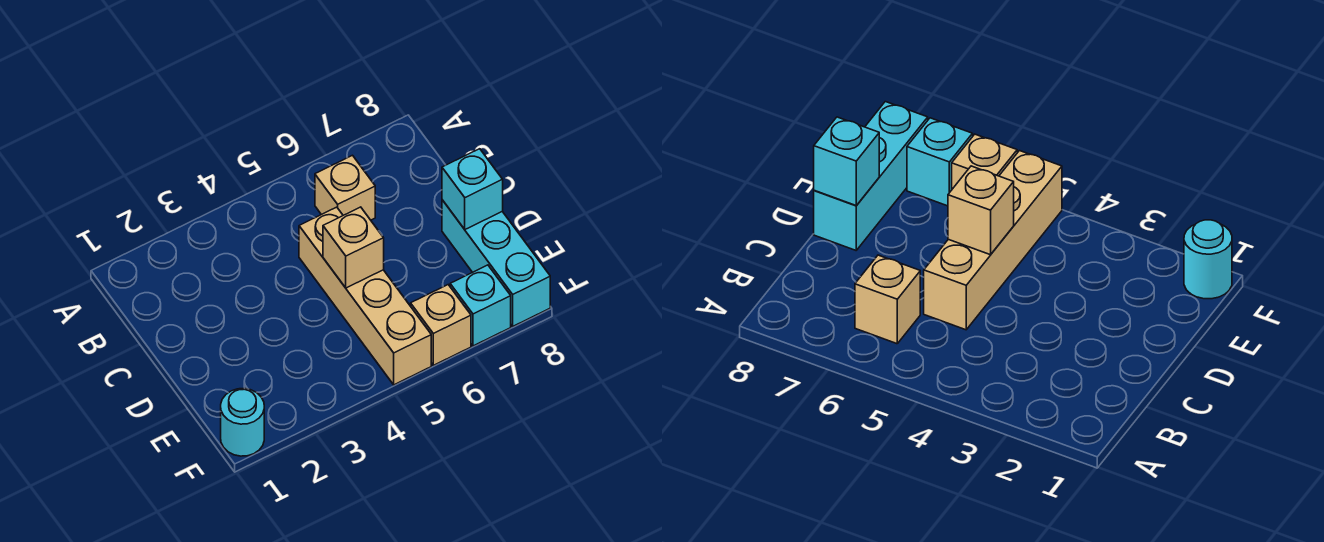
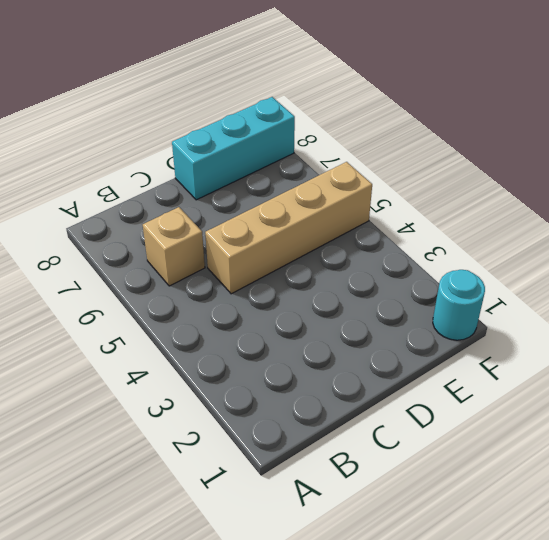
none -> tan brick F6 level 1
none -> cyan brick F7 level 1

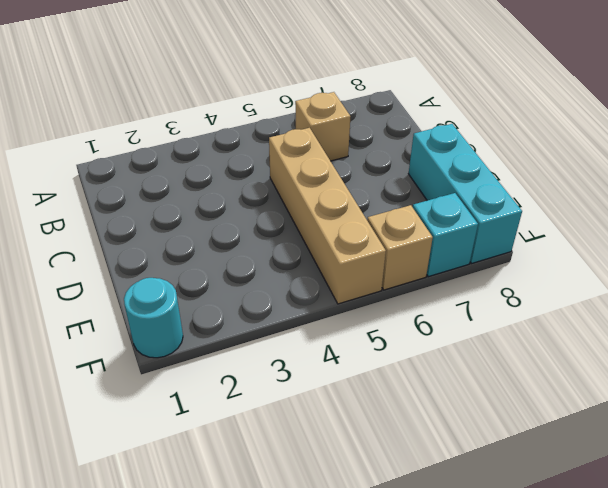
none -> tan brick D5 level 2
none -> cyan brick D8 level 2

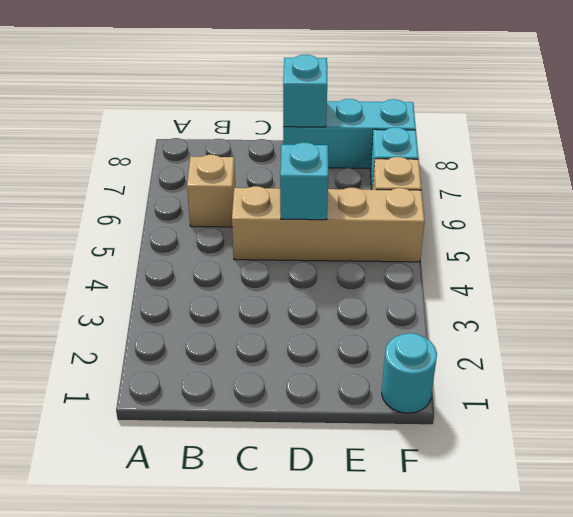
cyan brick D5 level 2 -> tan brick D5 level 2

